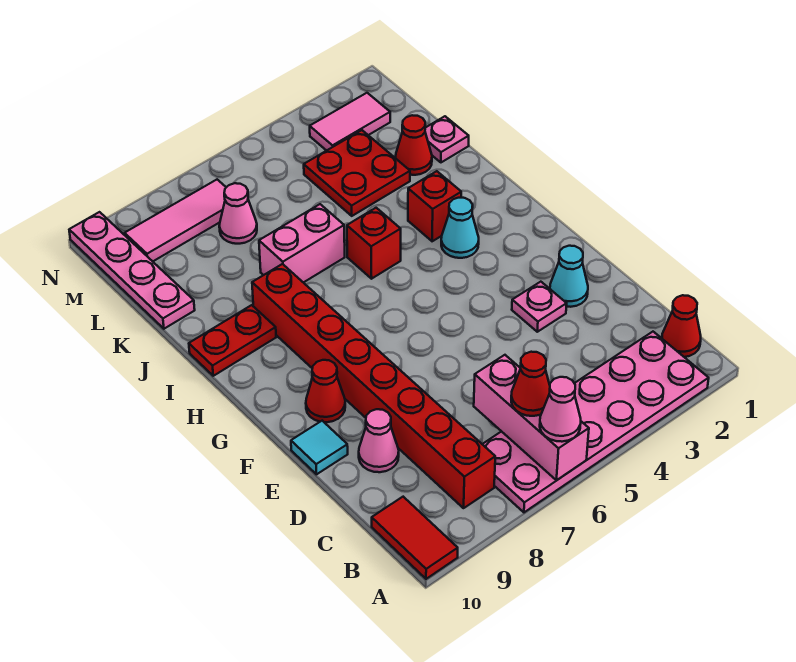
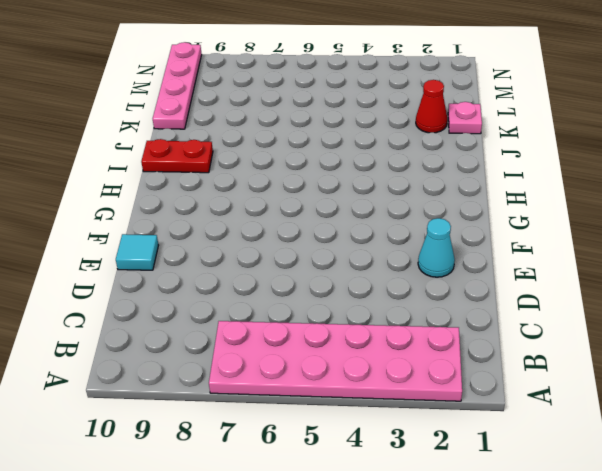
none -> red tile A10:B10 level 1
none -> red cone B1 level 1
none -> red brick B8:I8 level 1

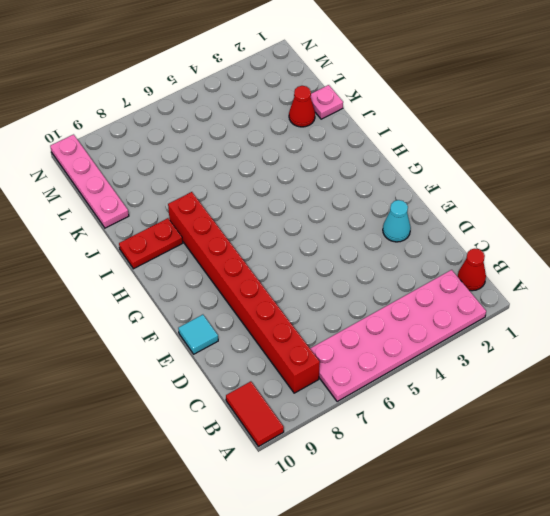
none -> pink cone D9 level 1
none -> pink plate E3 level 1
none -> red cone F9 level 1

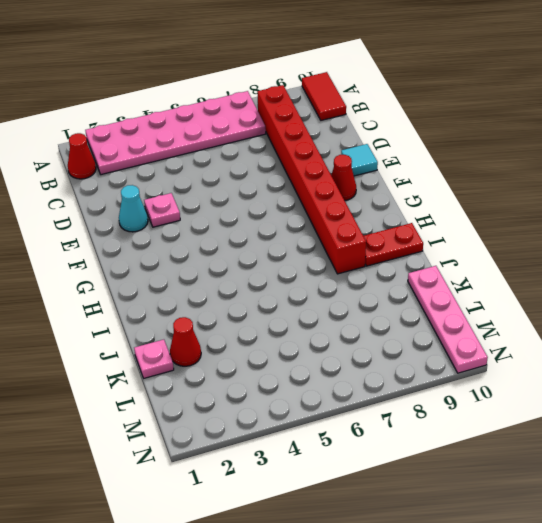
none -> pink cone D9 level 1
none -> cyan cone H3 level 1
none -> red brick I3 level 1

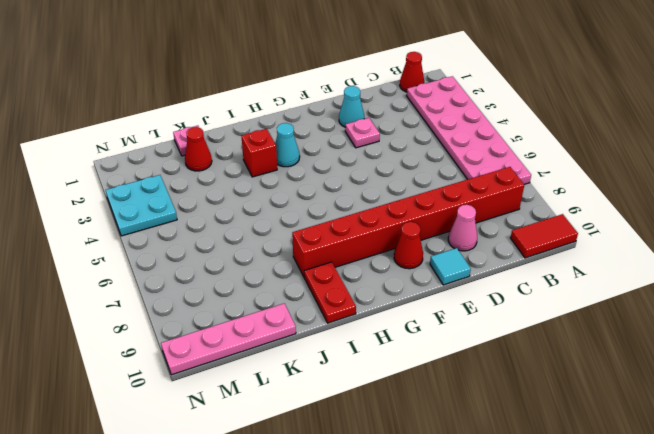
cyan plate M3:N4 level 1 -> pink tile M2:M3 level 1
none -> red brick I5 level 1
none -> pink brick J6:J7 level 1
none -> red plate K3:L4 level 1

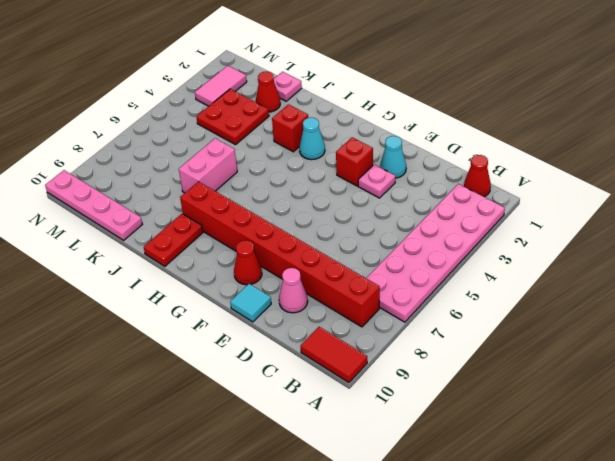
red brick F3 level 1 -> red brick I5 level 1
none -> pink cone L7 level 1
none -> pink tile M7:M9 level 1
none -> pink brick A6:C6 level 2

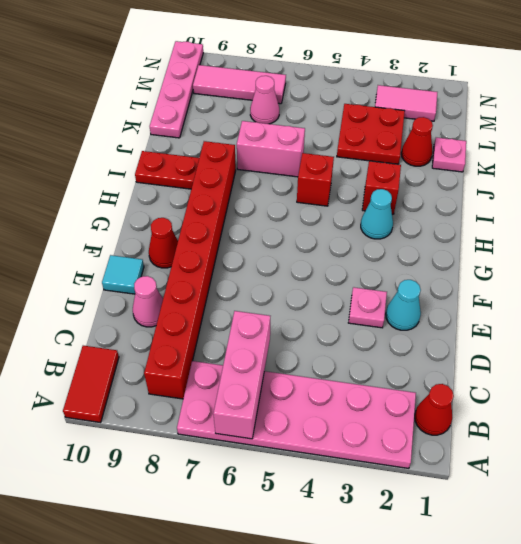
none -> pink cone A6 level 3
none -> red cone B6 level 3

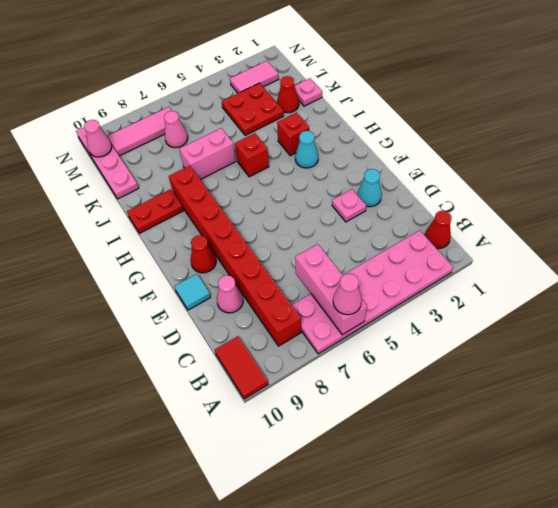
pink cone M10 level 2 -> none
none -> red cone B6 level 3

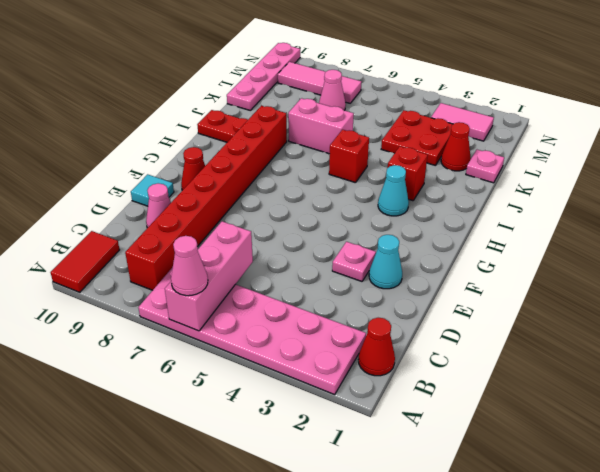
none -> red cone B6 level 3

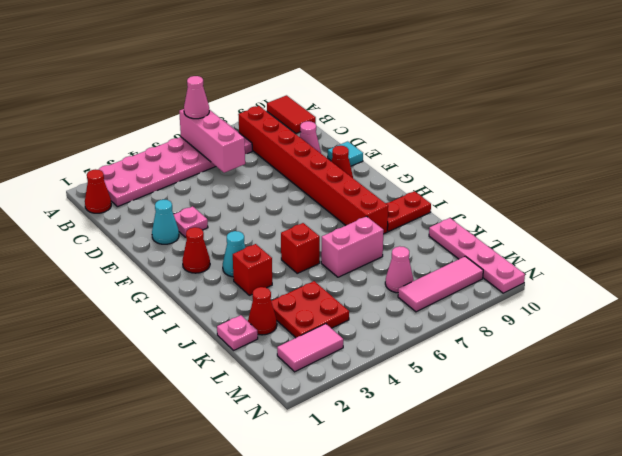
red cone G2 level 1 -> red cone B6 level 3

